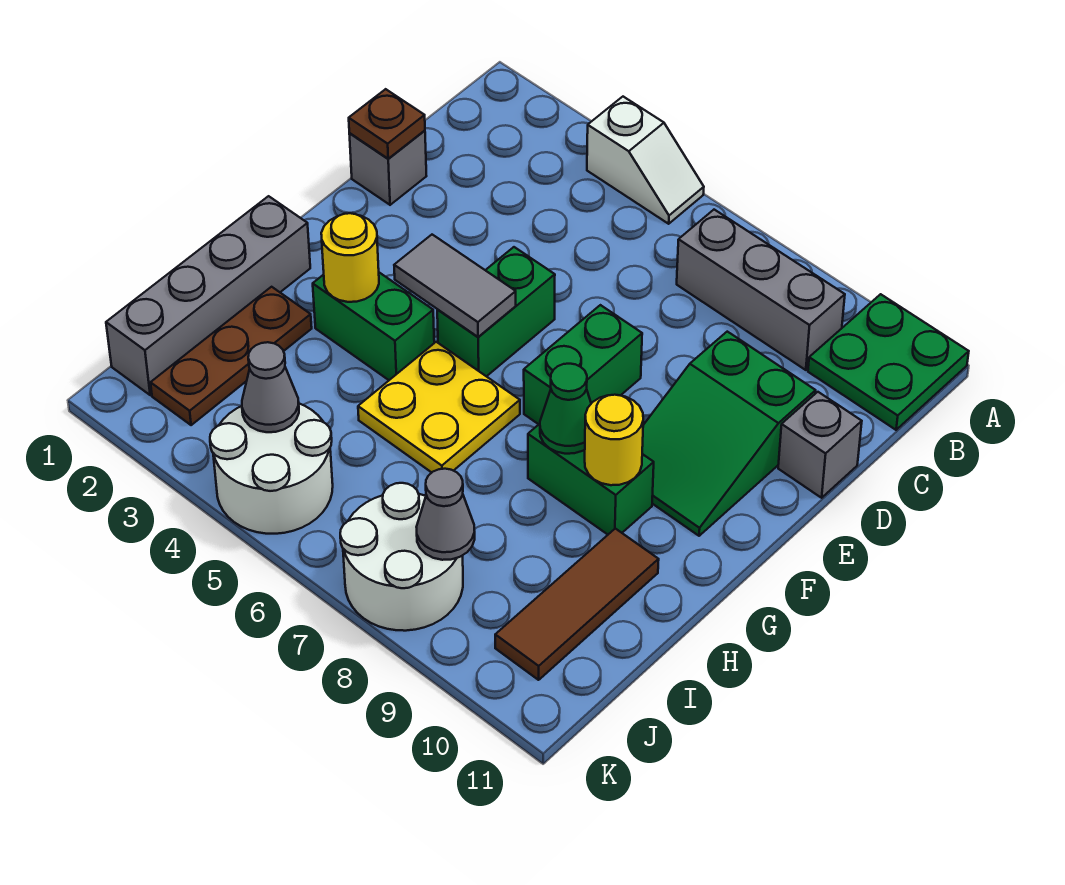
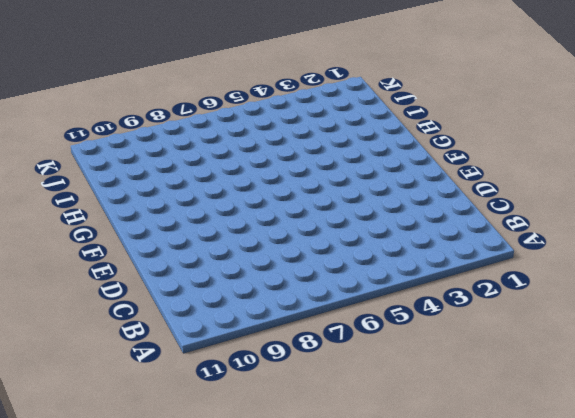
none -> white slope A4:A5 level 1 top 4
none -> green plate A10:B11 level 1
none -> grey brick B7:B9 level 1

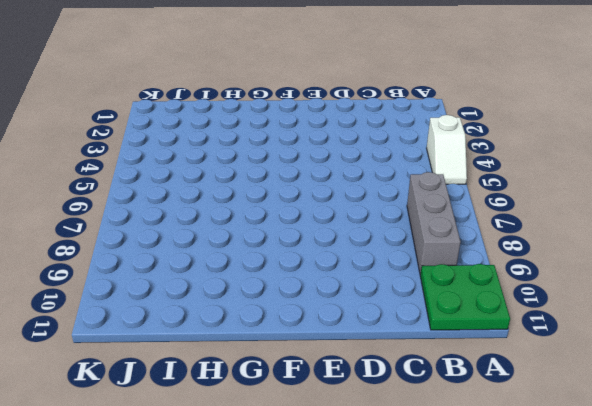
none -> grey brick D1 level 1
none -> green slope D9:F10 level 1 top D
none -> grey brick D11 level 1

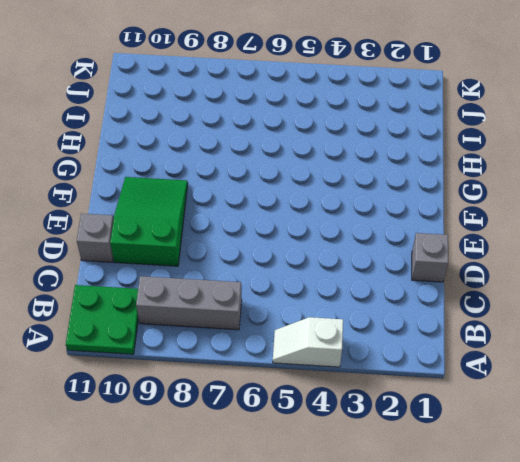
none -> green brick E5:F5 level 1
none -> green brick E7:F7 level 1
none -> grey brick G1:J1 level 1

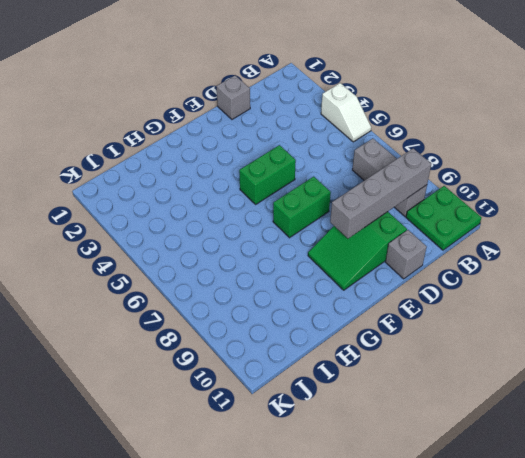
grey brick B9:E9 level 2 -> grey brick G1:J1 level 1
none -> green brick G3:G4 level 1
none -> yellow plate G5:H6 level 1
none -> green brick G8:G9 level 1

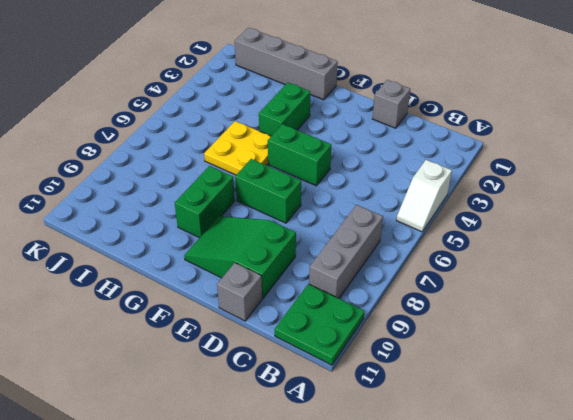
none -> brown plate H2:J2 level 1
none -> brown tile H10:J10 level 1
none -> white round brick J4:K5 level 1

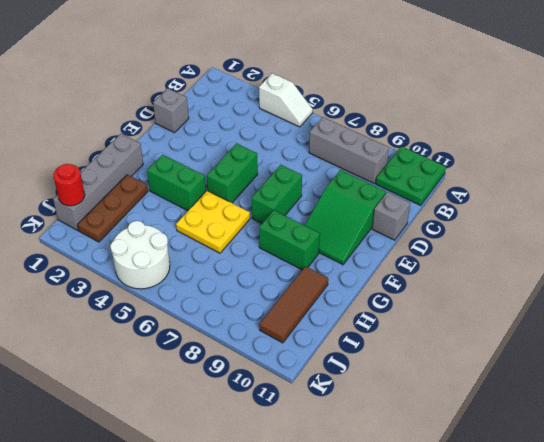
red round brick J1 level 2 -> none
none -> white round brick J7:K8 level 1
none -> brown plate D1 level 2
none -> grey tile F4:F5 level 2

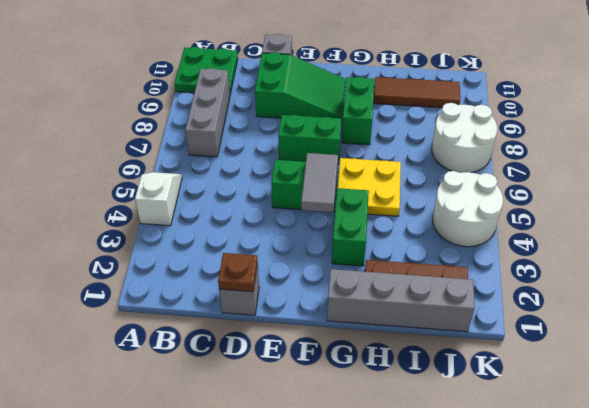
none -> yellow round brick G3 level 2
none -> green cone G8 level 2
none -> yellow round brick G9 level 2

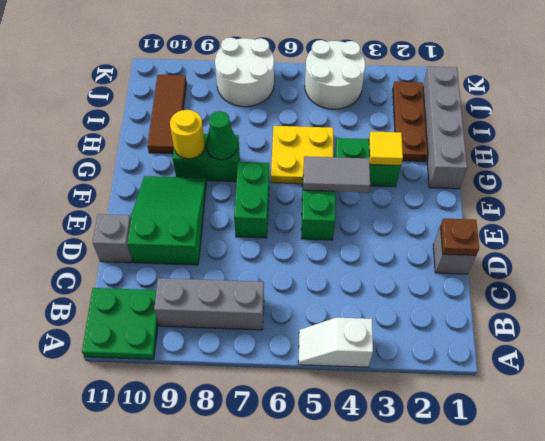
yellow tile G3 level 2 -> yellow round brick G3 level 2
none -> grey cone J4 level 2
none -> grey cone J8 level 2

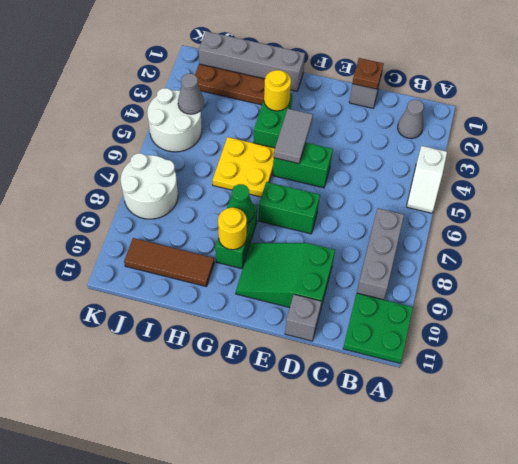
grey cone B2 level 1 -> grey cone J8 level 2

